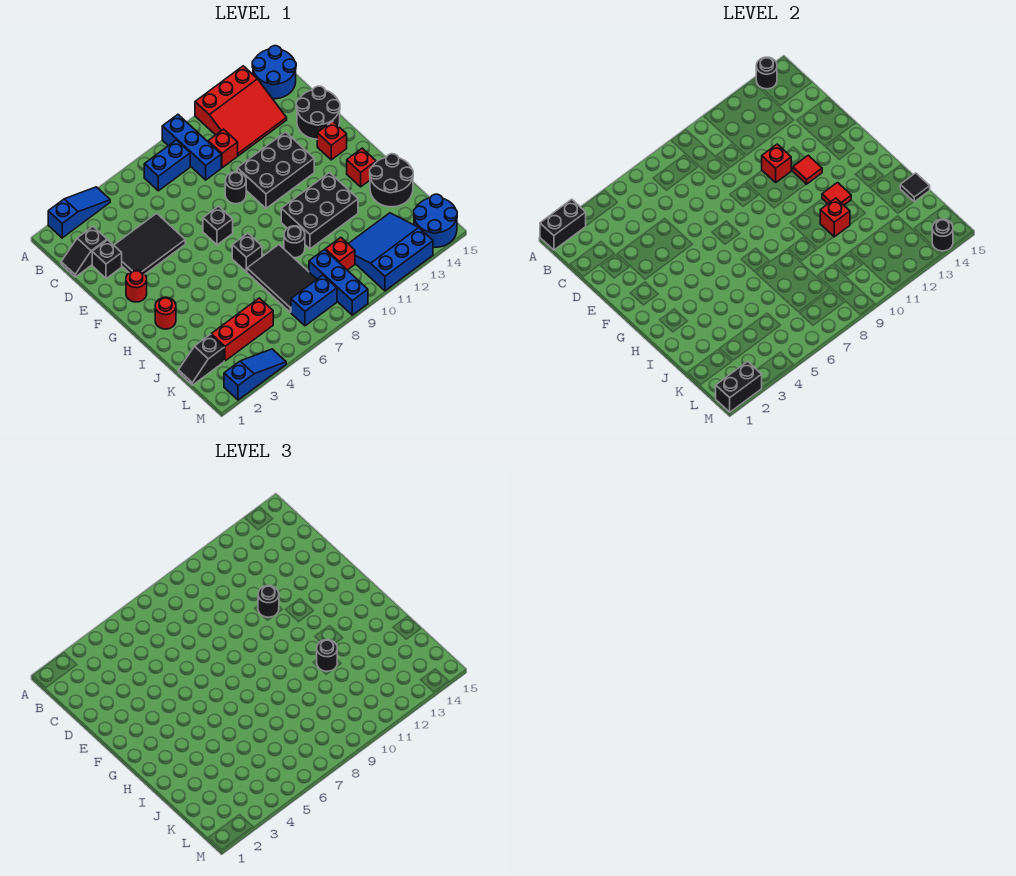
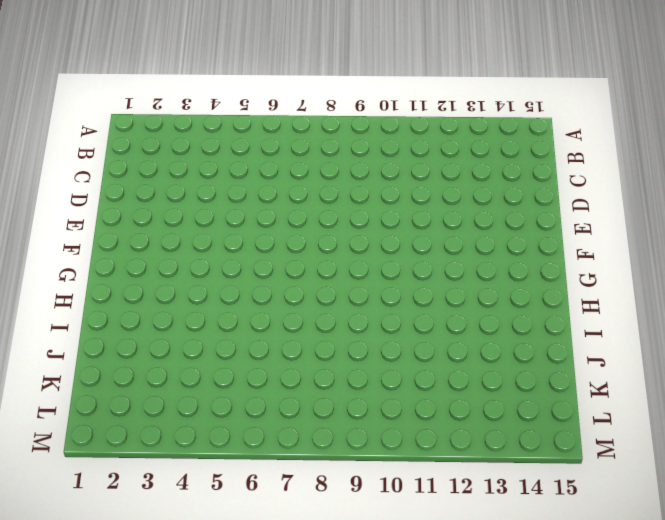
none -> blue slope A2:A4 level 1 top 2
none -> blue brick A9:C9 level 1
none -> red slope A11:C13 level 1 top A
none -> blue round brick A14:B15 level 1

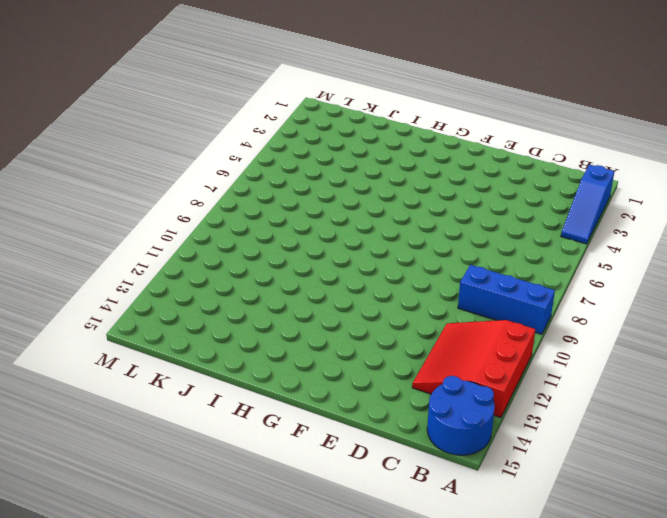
none -> blue brick B7:B8 level 1
none -> black slope C1:C2 level 1 top 2
none -> red brick C10 level 1
none -> black brick D2 level 1

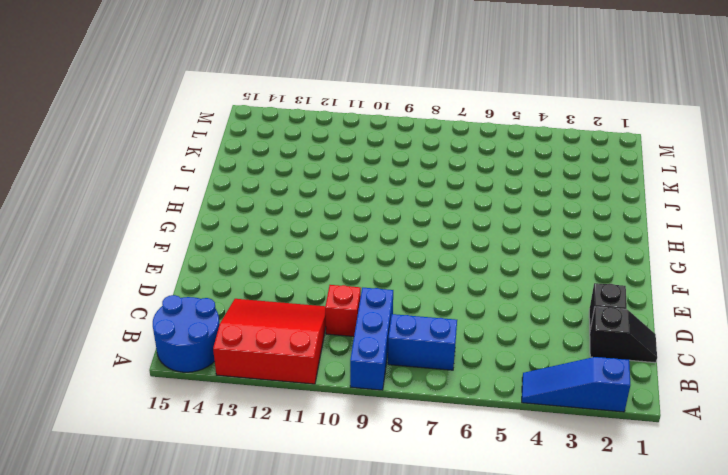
none -> black tile D3:E5 level 1
none -> black round brick D14:E15 level 1
none -> black round brick E9 level 1
none -> black brick E10:F12 level 1

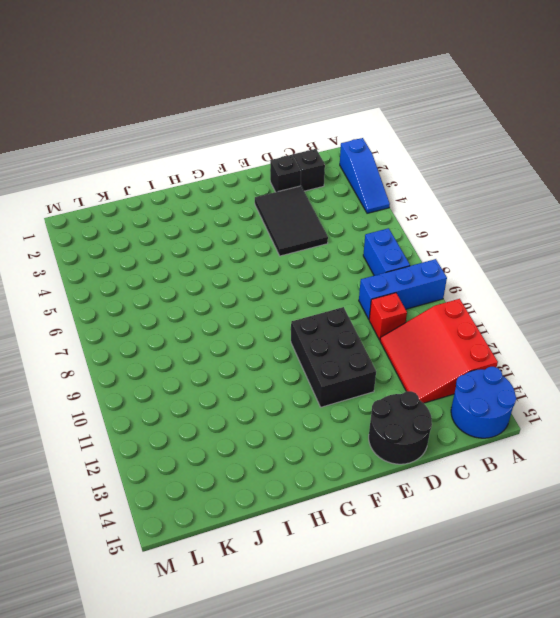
none -> black round brick E9 level 1
none -> red round brick F2 level 1
none -> black brick F7 level 1
none -> red brick F14 level 1

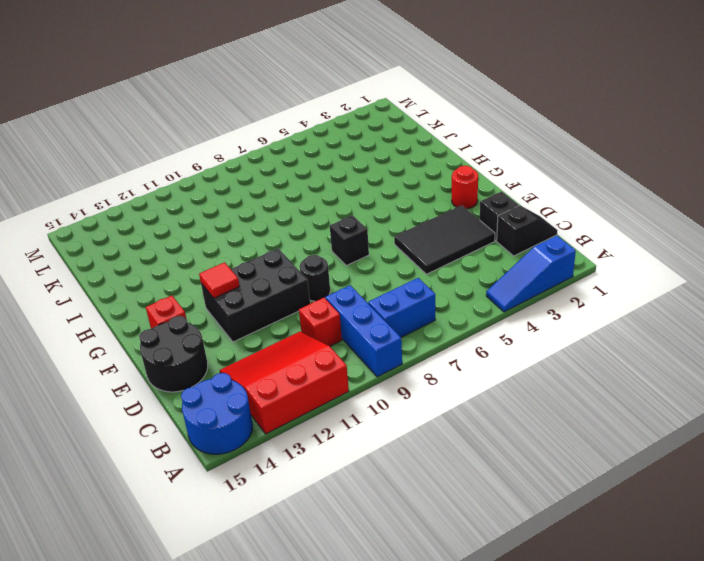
none -> red round brick H2 level 1
none -> black brick H7 level 1
none -> black brick H10:I12 level 1
none -> red brick H14 level 1

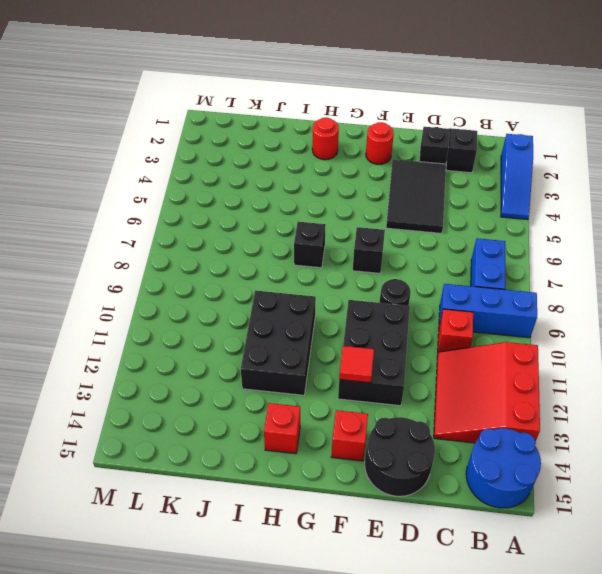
none -> black tile I7:K8 level 1
none -> black round brick I9 level 1
none -> black round brick I14:J15 level 1
none -> black slope K1:K2 level 1 top 2

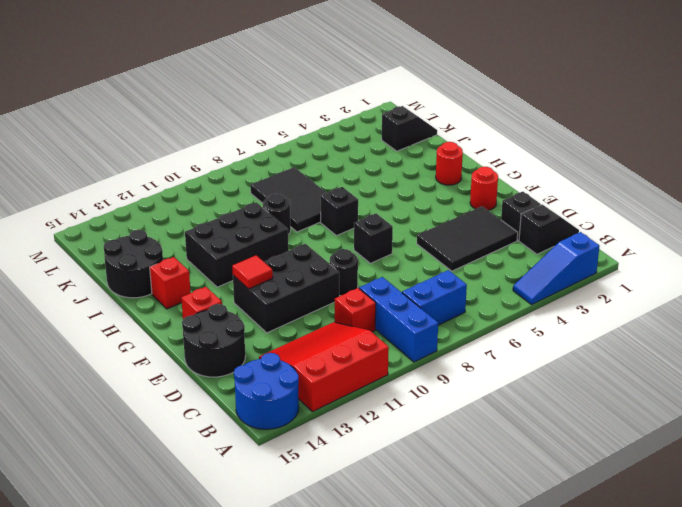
none -> red brick K3:K5 level 1
none -> blue brick K9:M9 level 1
none -> red brick K10 level 1
none -> blue slope K11:M13 level 1 top M

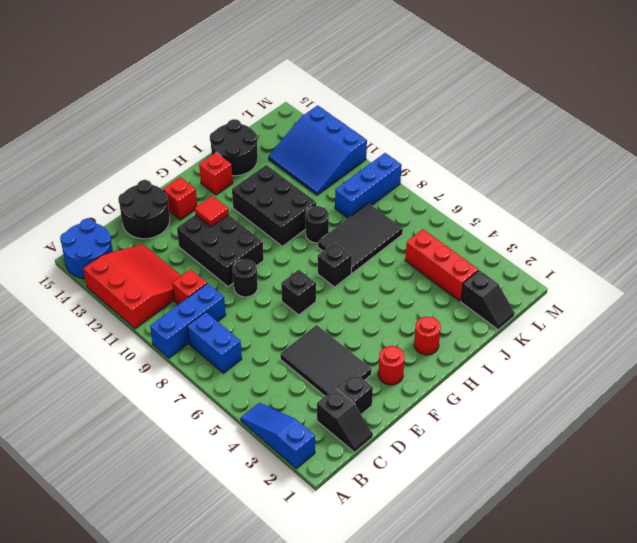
none -> red brick K10 level 1
none -> blue brick L7:L8 level 1
none -> blue round brick L14:M15 level 1
none -> blue slope M2:M4 level 1 top 2

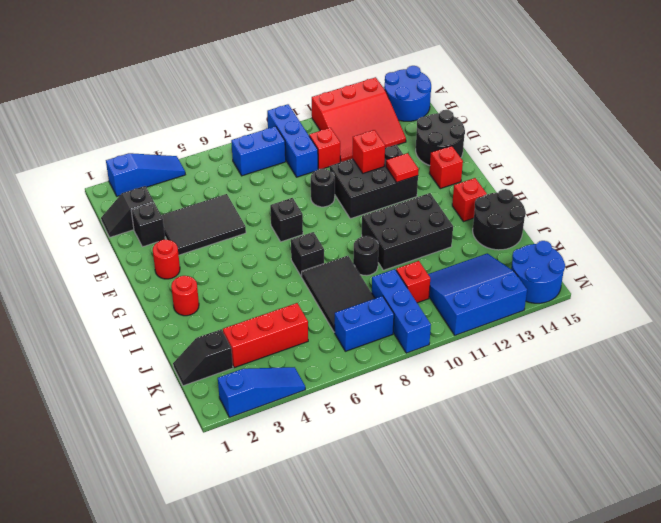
none -> black brick A1:A2 level 2
none -> black round brick A14 level 2
none -> red tile H12 level 2
none -> red brick I11 level 2

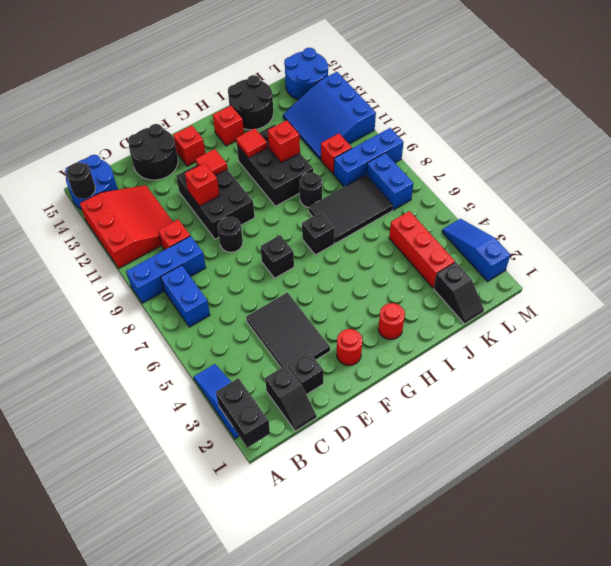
none -> black tile J15 level 2
none -> black brick M1:M2 level 2
none -> black round brick M14 level 2
none -> black round brick E11 level 3

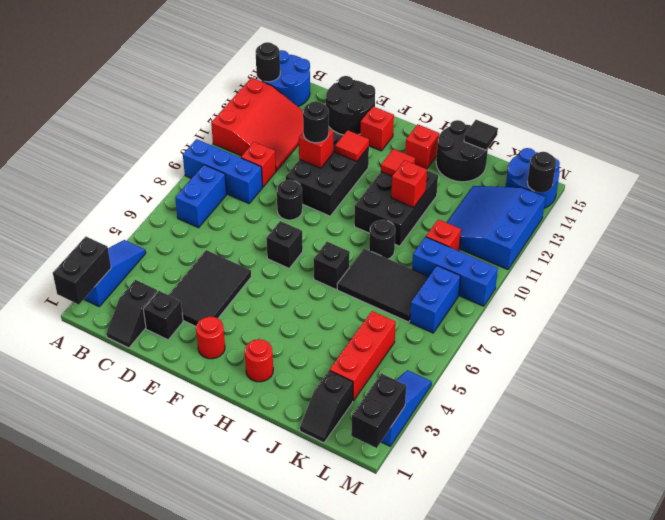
none -> black round brick I11 level 3

